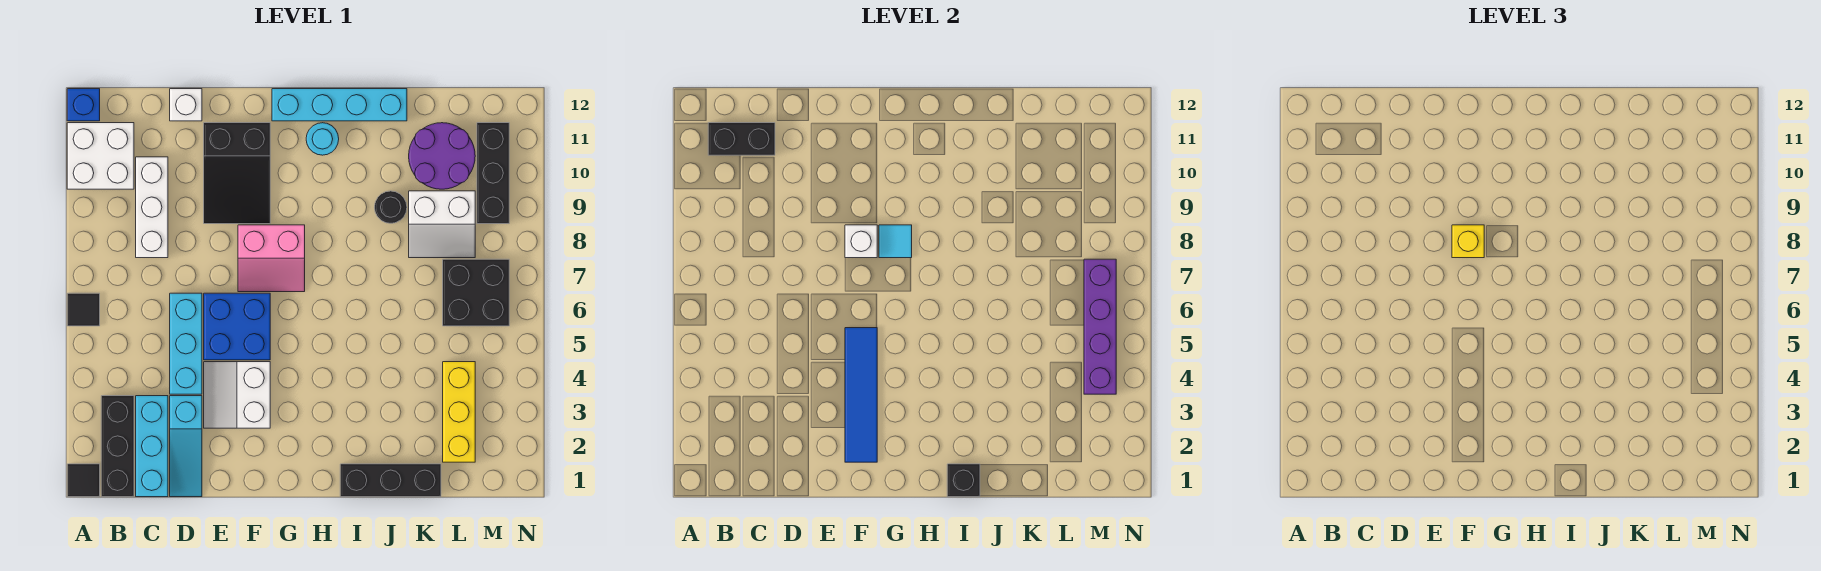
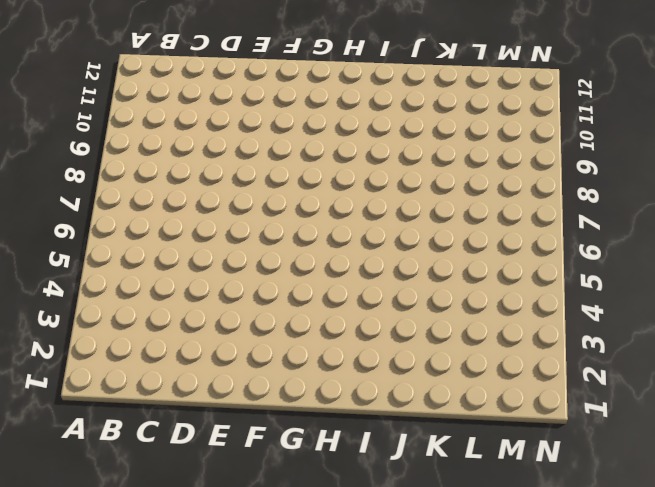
none -> black tile A1 level 1
none -> black tile A6 level 1
none -> white brick A10:B11 level 1
none -> blue brick A12 level 1

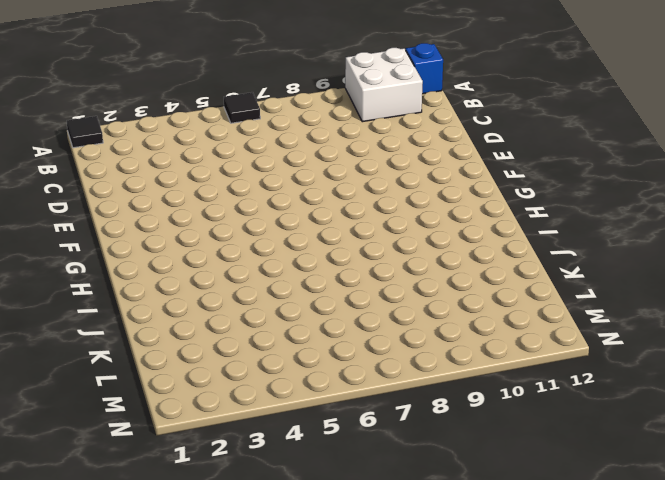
none -> black brick B1:B3 level 1
none -> cyan brick C1:C3 level 1
none -> white brick C8:C10 level 1
none -> cyan slope D1:D3 level 1 top 3

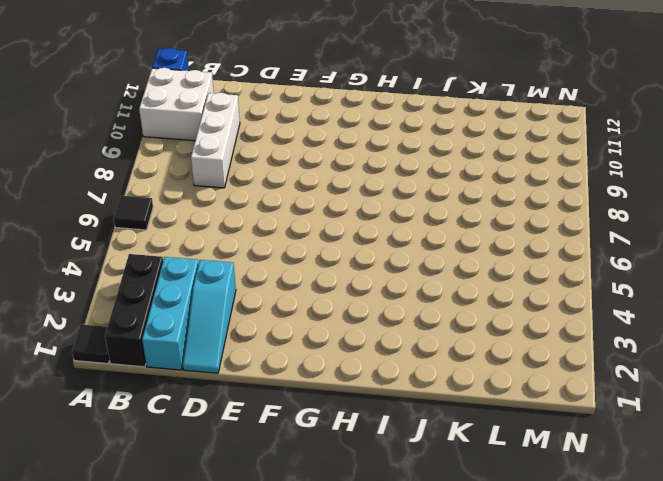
none -> cyan brick D4:D6 level 1
none -> white brick D12 level 1
none -> white slope E3:F4 level 1 top F
none -> blue brick E5:F6 level 1

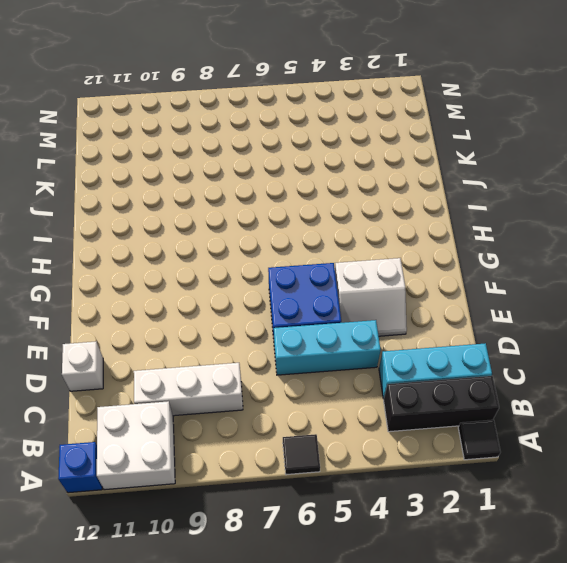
none -> cyan slope D1:D3 level 1 top 3
none -> black slope E9:F11 level 1 top 11
none -> pink slope F7:G8 level 1 top 8
none -> cyan brick G12:J12 level 1

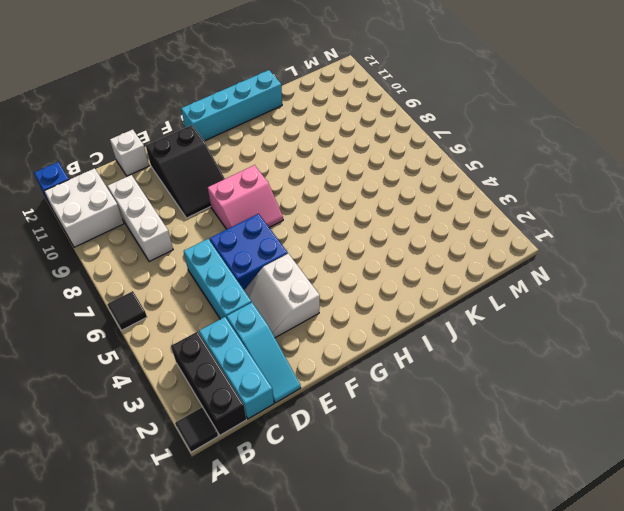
none -> cyan round brick H11 level 1
none -> black brick I1:K1 level 1
none -> black round brick J9 level 1
none -> white slope K8:L9 level 1 top 9

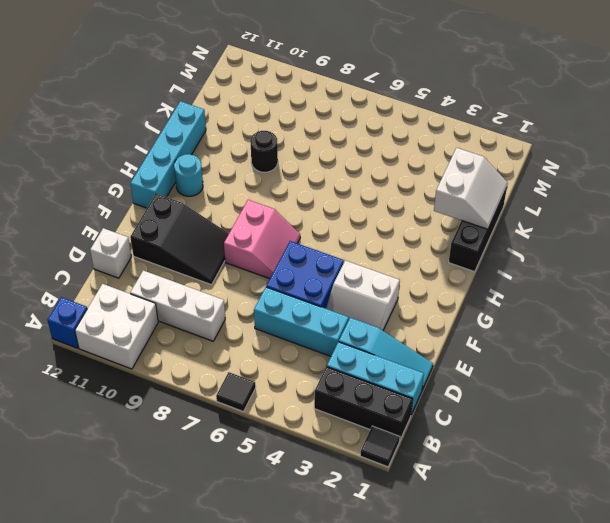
white slope J1:K2 level 2 top 2 -> white slope K8:L9 level 1 top 9
none -> purple round brick K10:L11 level 1
none -> yellow brick L2:L4 level 1
none -> black brick L6:M7 level 1
none -> black brick M9:M11 level 1

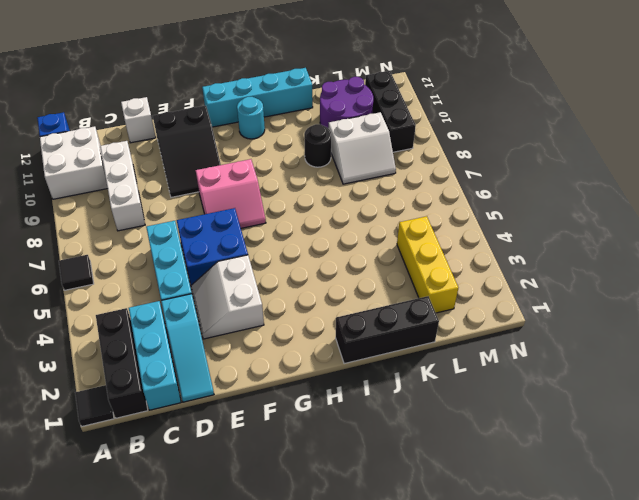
none -> black brick L6:M7 level 1
none -> black brick B11:C11 level 2
none -> blue tile F2:F5 level 2
none -> white brick F8 level 2

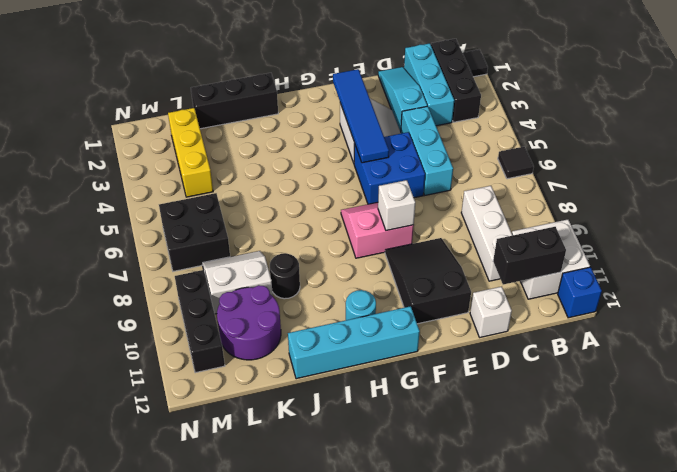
none -> cyan tile G8 level 2
none -> black brick I1 level 2
none -> purple brick M4:M7 level 2
none -> yellow brick F8 level 3

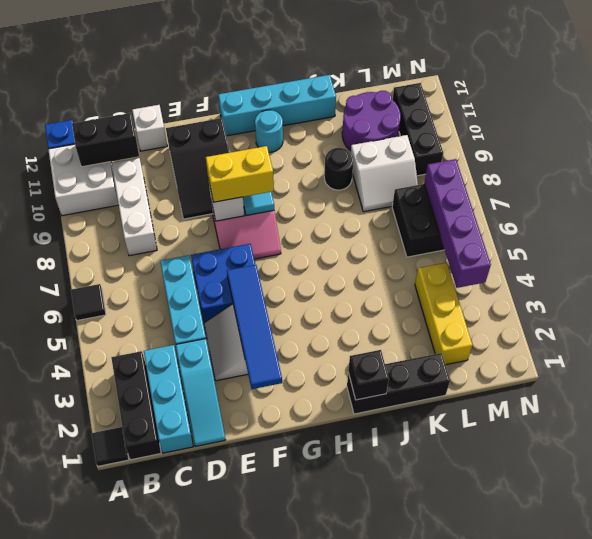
yellow brick F8:G8 level 3 -> yellow brick F8 level 3

